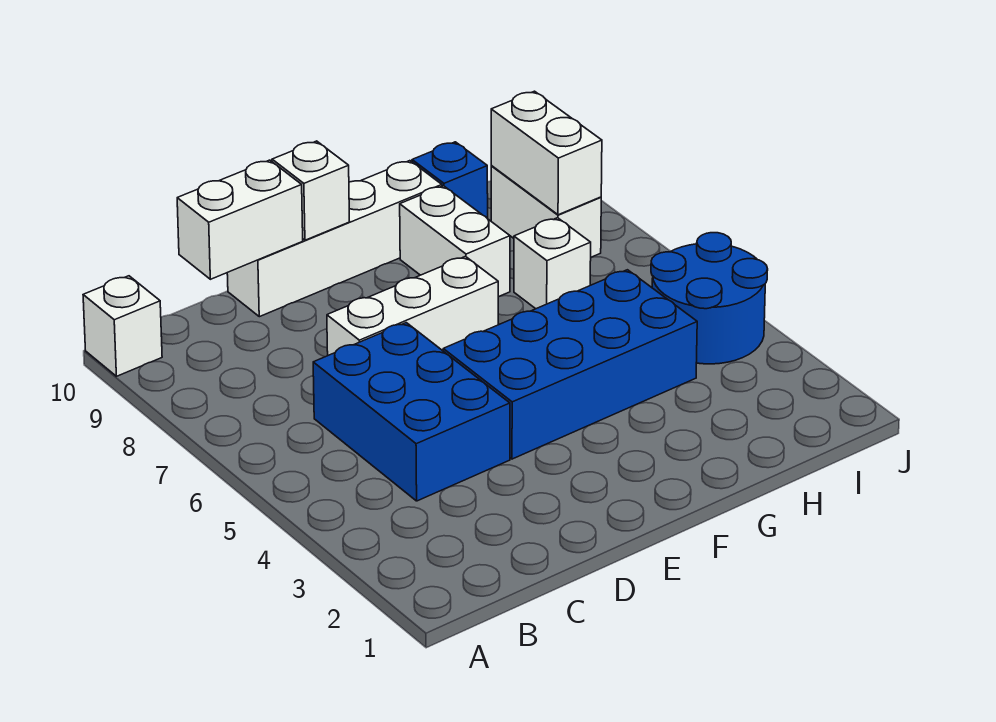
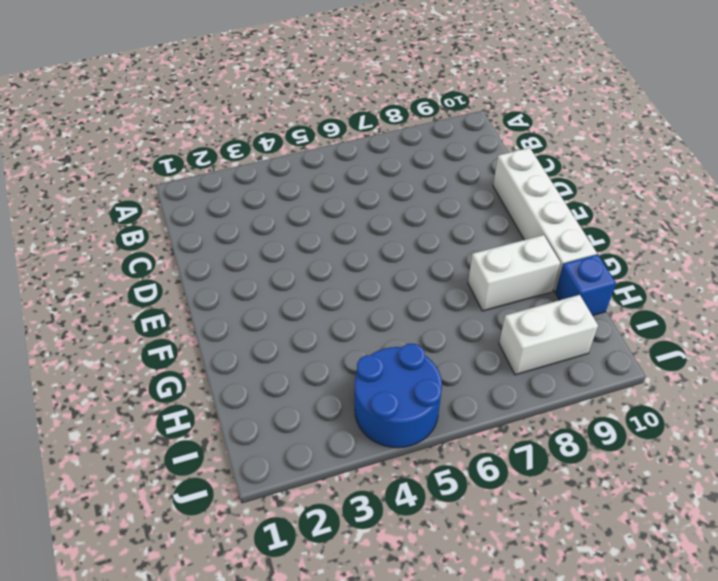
none -> white brick A10 level 1
none -> blue brick C4:D6 level 1
none -> white brick D7:F7 level 1

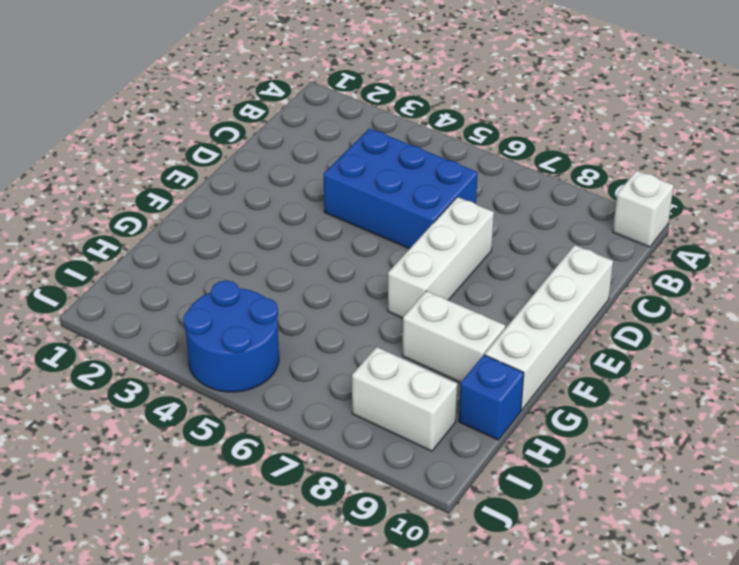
none -> blue brick E4:H5 level 1
none -> white brick H7 level 1
none -> white brick C10:D10 level 2

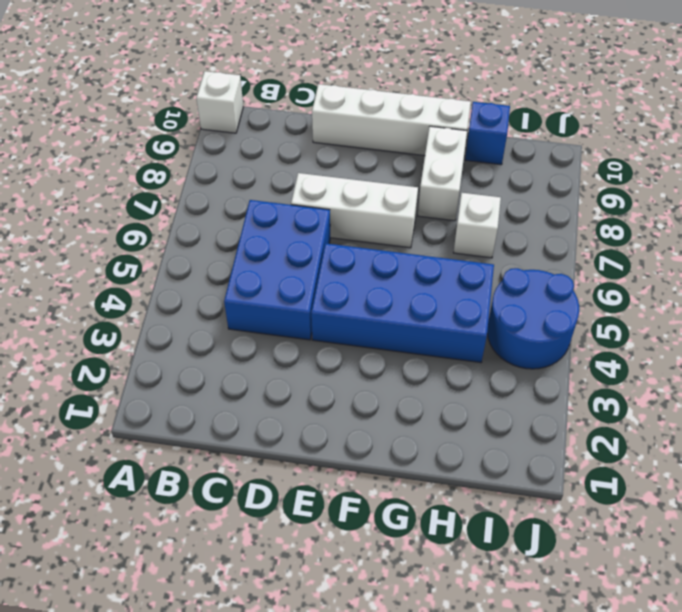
none -> white brick I8:I9 level 1
none -> white brick C10:D10 level 2
none -> white brick E10 level 2

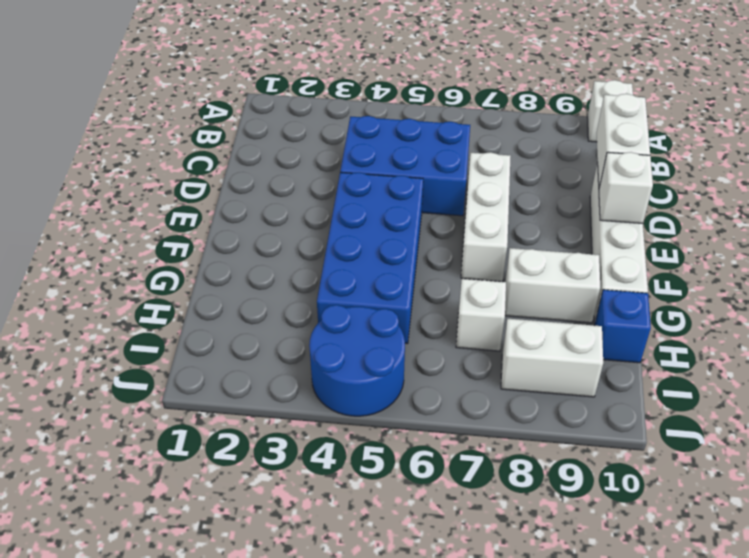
none -> white brick I8:I9 level 2

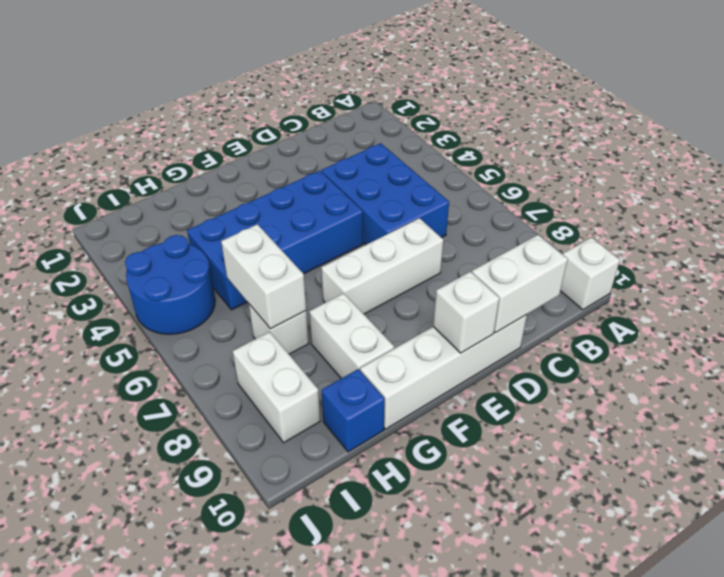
white brick H6:H7 level 2 -> white brick I8:I9 level 2

